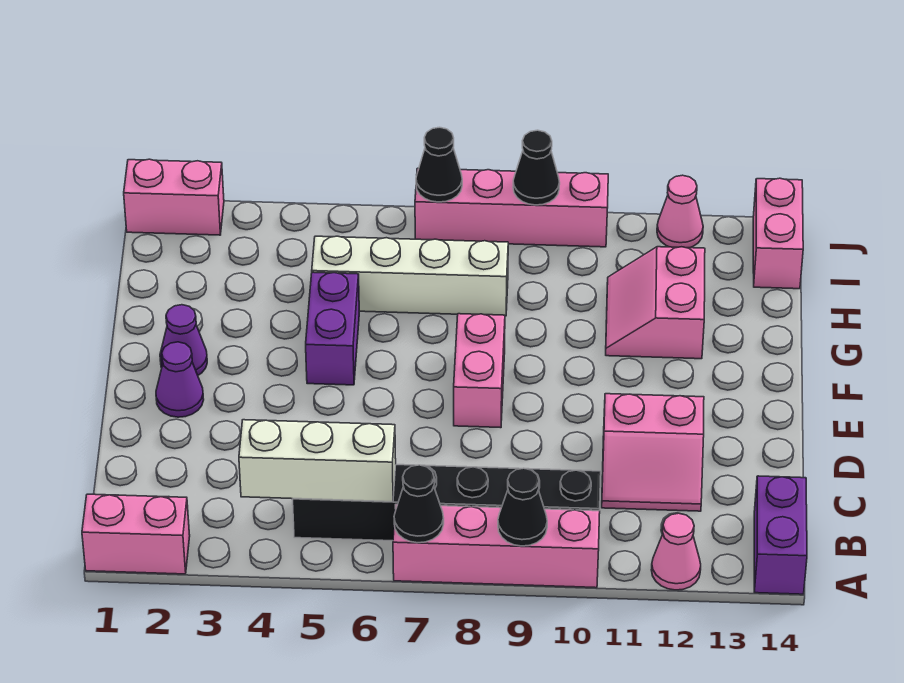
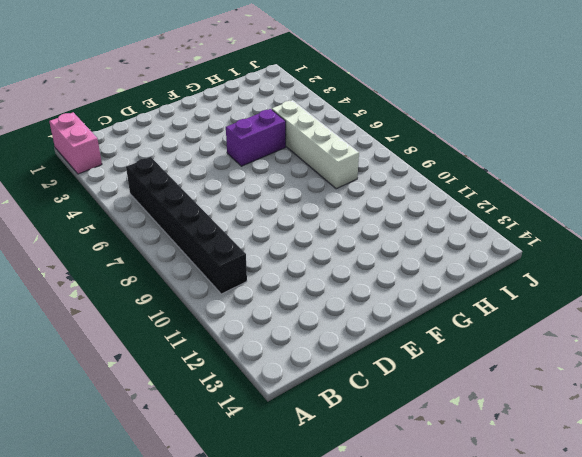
none -> pink brick A7:A10 level 1
none -> pink cone A12 level 1
none -> purple brick A14:B14 level 1

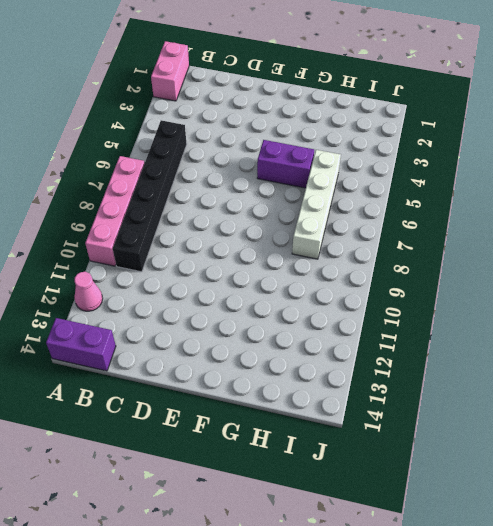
none -> pink slope C11:D12 level 1 top D
none -> purple cone E2 level 1
none -> pink brick E8:F8 level 1

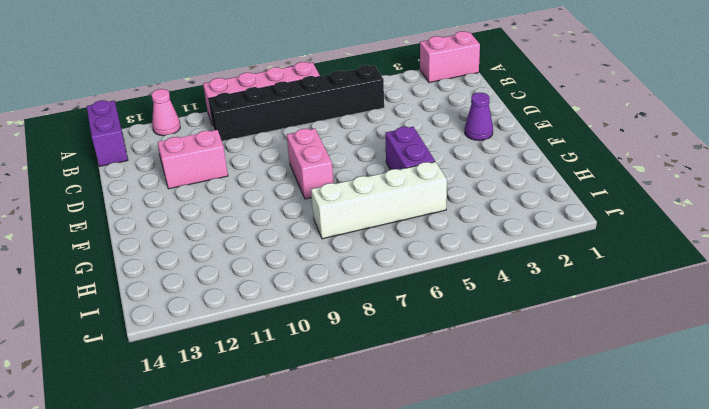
none -> purple cone F2 level 1
none -> pink slope G11:H12 level 1 top 12
none -> pink brick I14:J14 level 1

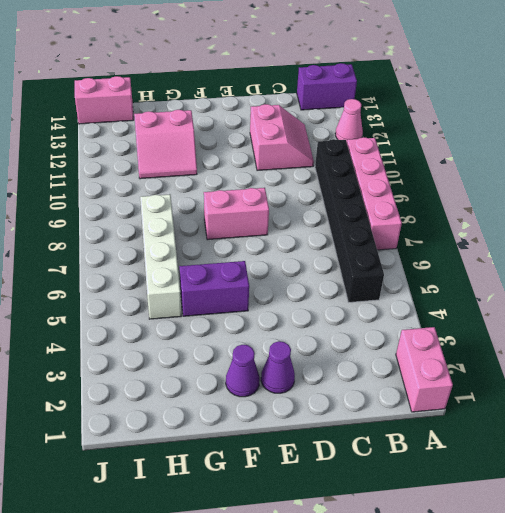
none -> pink brick J1:J2 level 1
none -> pink brick J7:J10 level 1
none -> pink cone J12 level 1

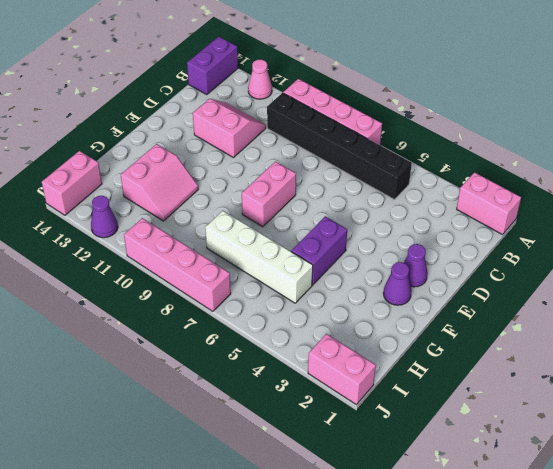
purple cone J12 level 1 -> pink cone J12 level 1
none -> black cone A7 level 2
none -> black cone A9 level 2
none -> white brick B4:B6 level 2

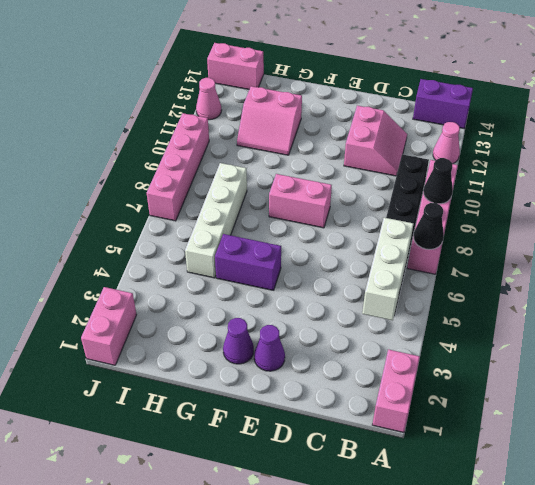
none -> black cone J7 level 2
none -> black cone J9 level 2

